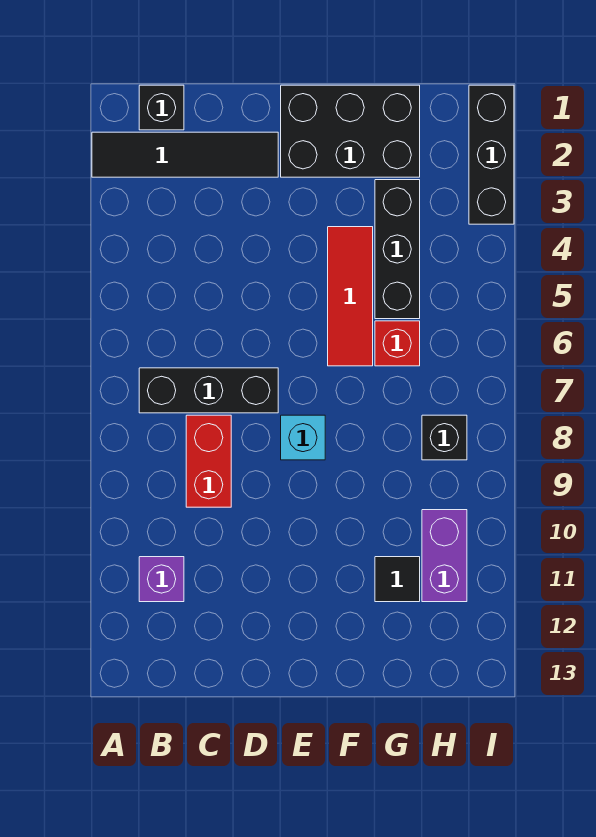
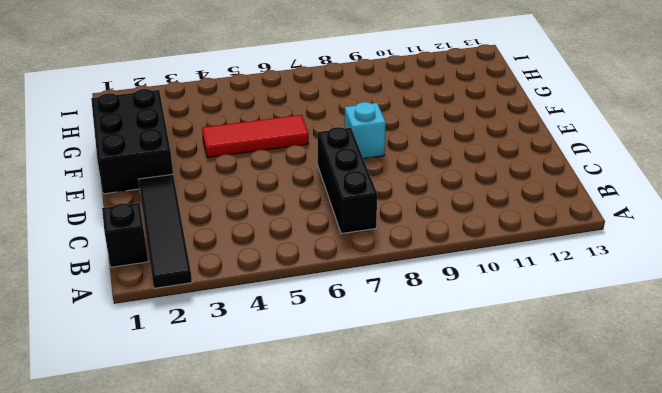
none -> purple brick B11 level 1
none -> red brick C8:C9 level 1
none -> black brick G3:G5 level 1

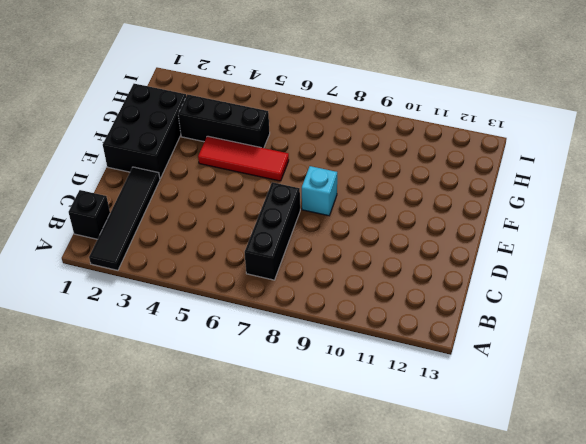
none -> purple brick B11 level 1
none -> red brick C8:C9 level 1
none -> red brick G6 level 1

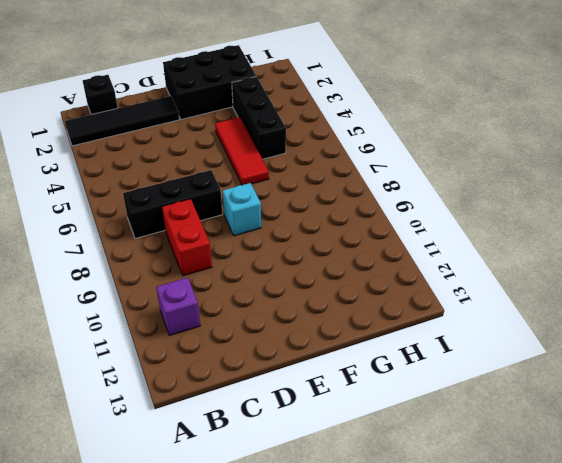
none -> red brick G6 level 1
none -> black tile G11 level 1
none -> black brick H8 level 1

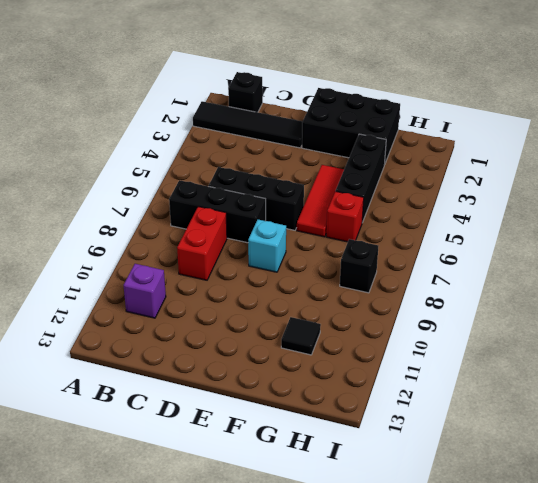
black brick C6:E6 level 1 -> black brick I1:I3 level 1
none -> purple brick H10:H11 level 1

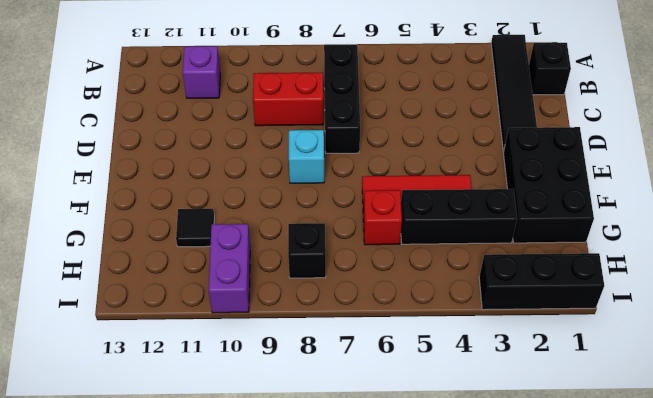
purple brick H10:I10 level 1 -> purple brick H10:H11 level 1

